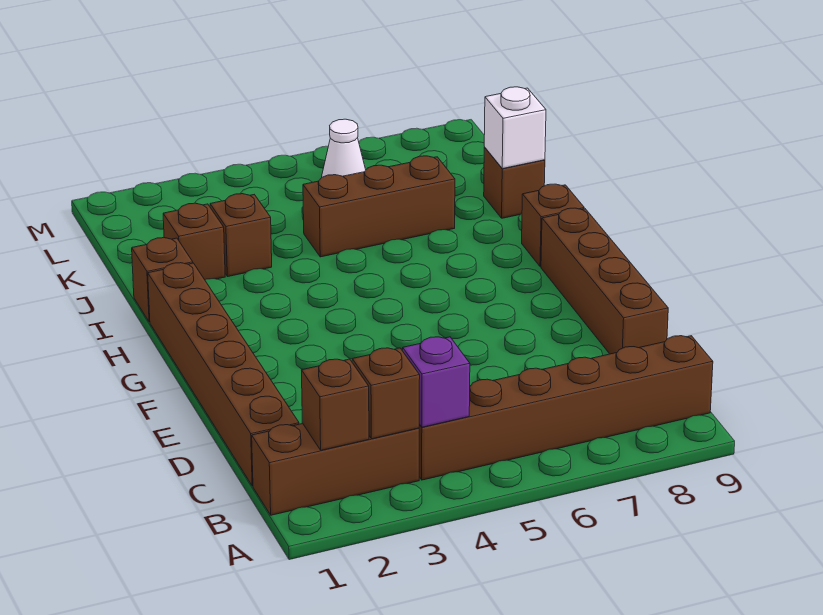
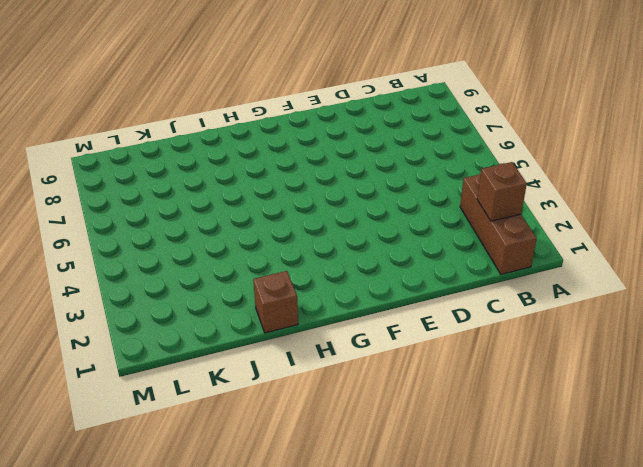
none -> brown brick B4:B9 level 1
none -> brown brick C1:H1 level 1
none -> brown brick D9:G9 level 1

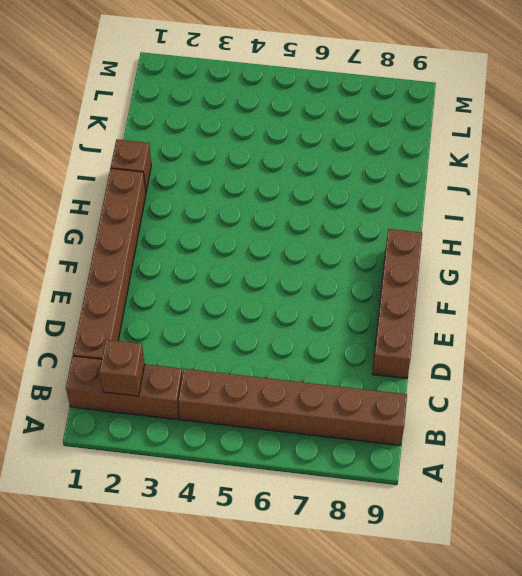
none -> brown brick H9 level 1
none -> brown brick J2 level 1
none -> brown brick J3 level 1

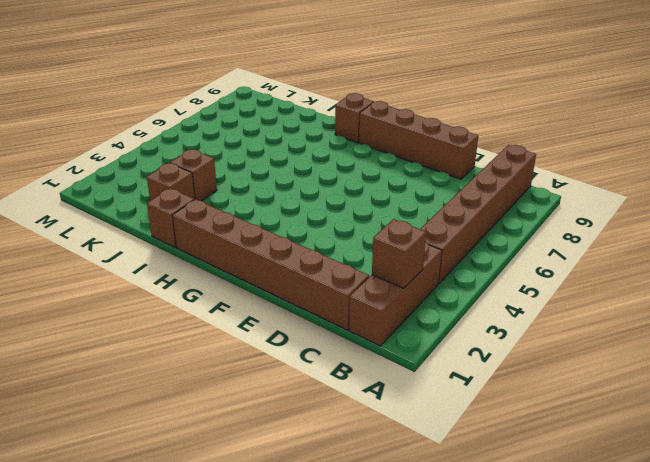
none -> brown brick J5:J7 level 1
none -> brown brick J9 level 1
none -> white cone L6 level 1

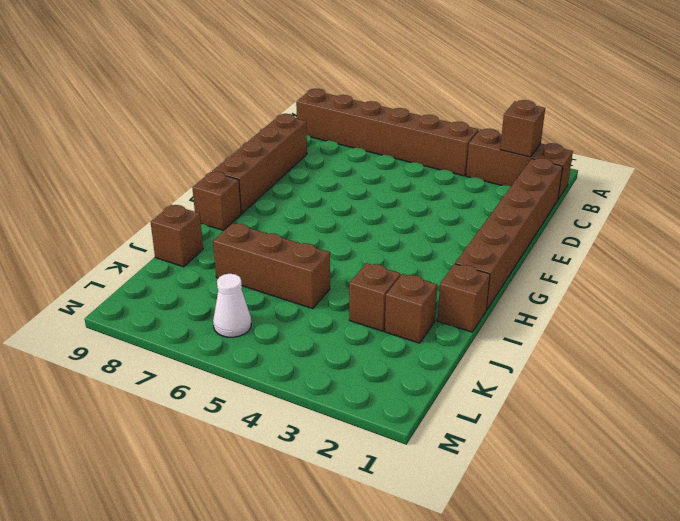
none -> brown brick B3 level 2
none -> purple brick B4 level 2
none -> white brick J9 level 2

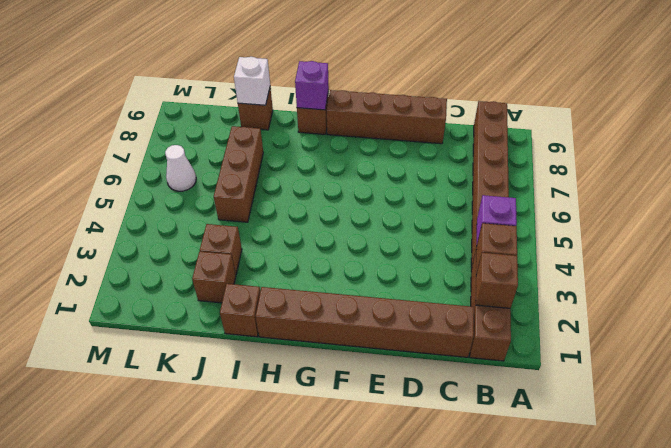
purple brick H9 level 2 -> none

